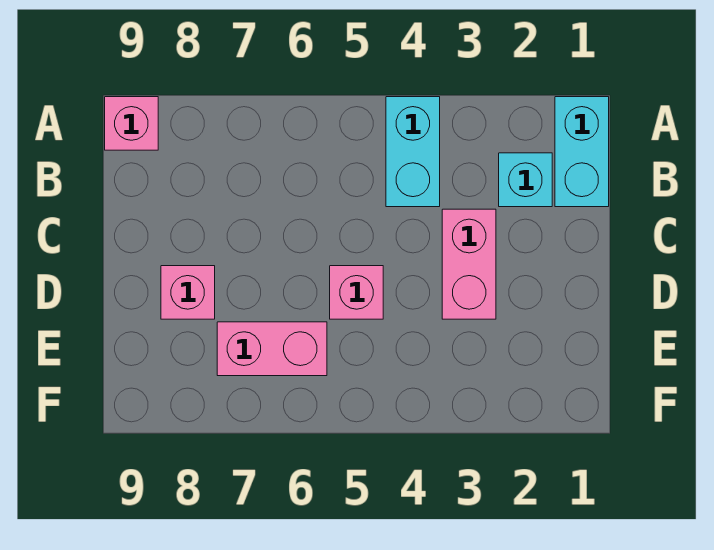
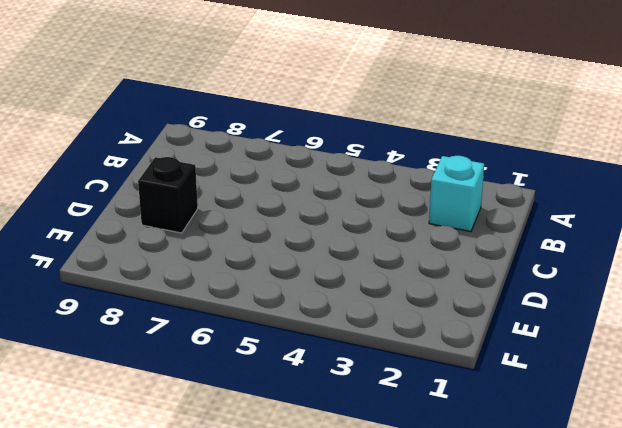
black brick D8 level 1 -> pink brick D8 level 1
none -> cyan brick A1:B1 level 1
none -> cyan brick A4:B4 level 1

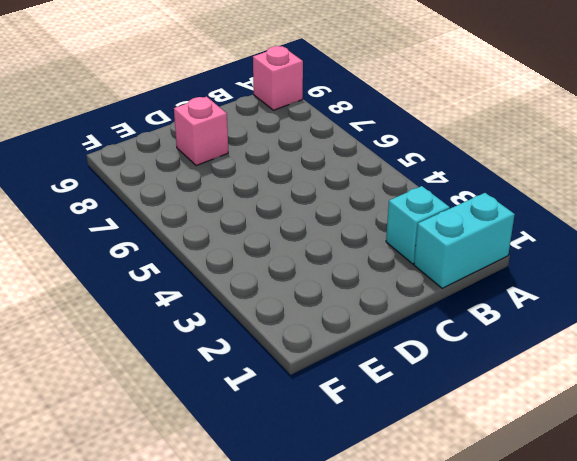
none -> cyan brick A4:B4 level 1
none -> pink brick C3:D3 level 1

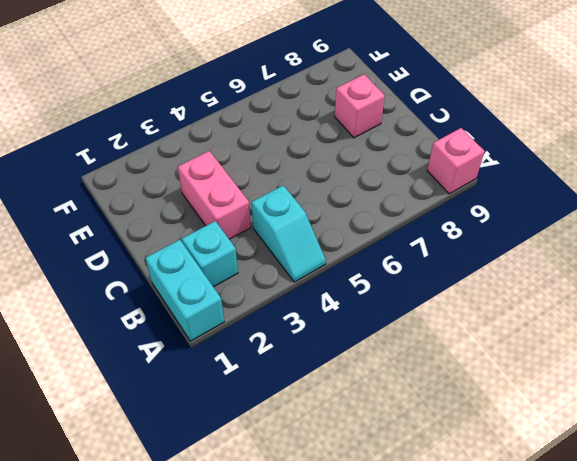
cyan slope A4:B4 level 1 top B -> cyan brick A4:B4 level 1
none -> pink brick D5 level 1
none -> pink brick E6:E7 level 1

